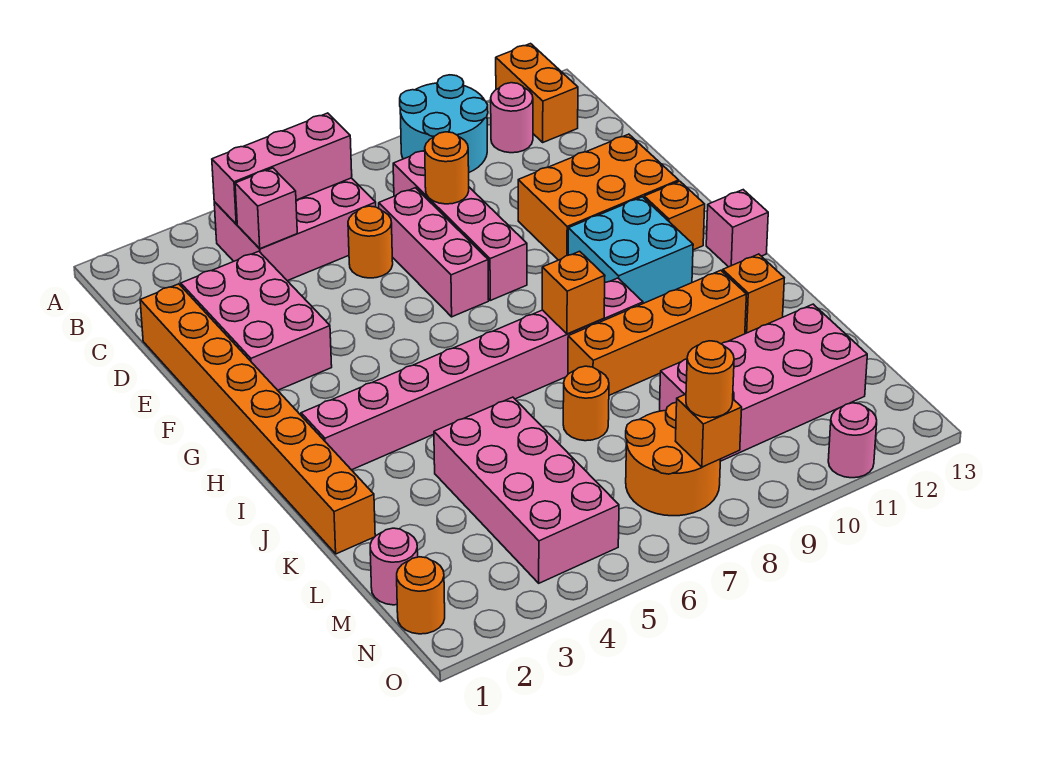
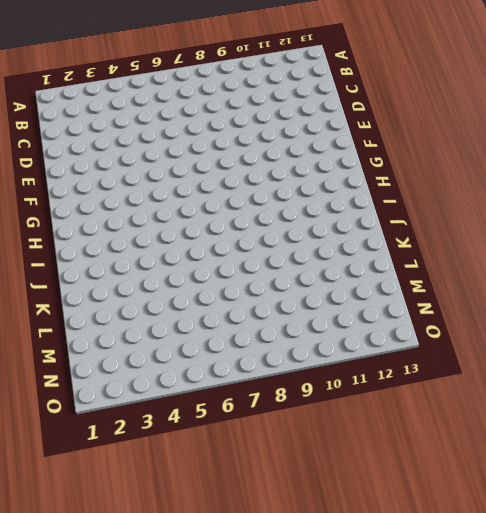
none -> cyan round brick A9:B10 level 1
none -> orange brick A12:B12 level 1
none -> pink brick B4:C6 level 1

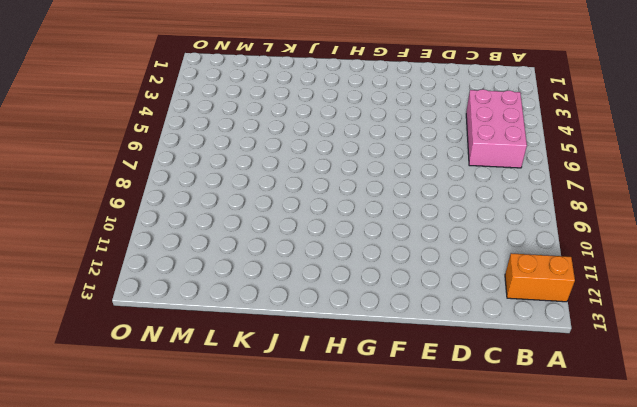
none -> cyan round brick A9:B10 level 1
none -> pink round brick B11 level 1
none -> pink brick C8:F8 level 1

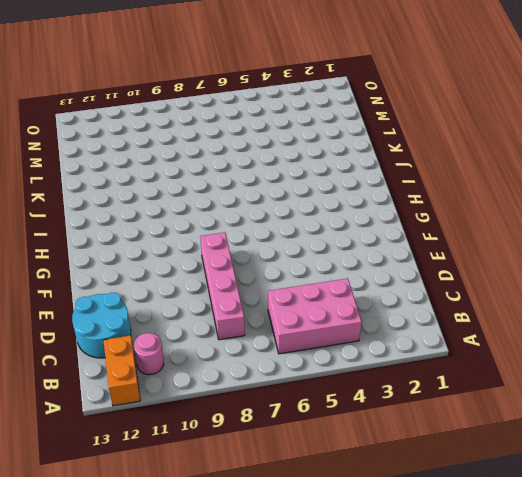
cyan round brick C12:D13 level 1 -> cyan round brick A9:B10 level 1
none -> orange brick D1:K1 level 1
none -> pink brick D2:F3 level 1
none -> orange round brick D6 level 1

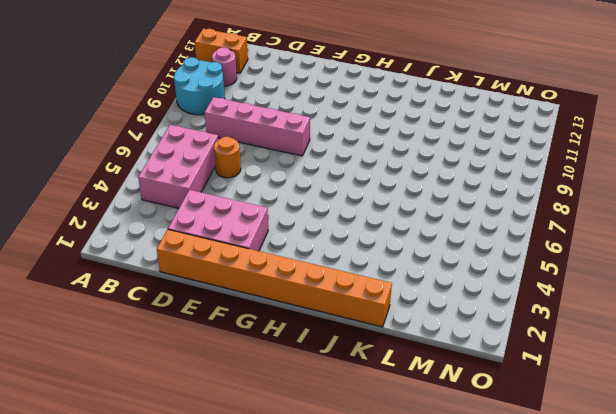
none -> pink brick D7:F7 level 1
none -> orange brick E10:F12 level 1
none -> cyan brick G10:H11 level 1

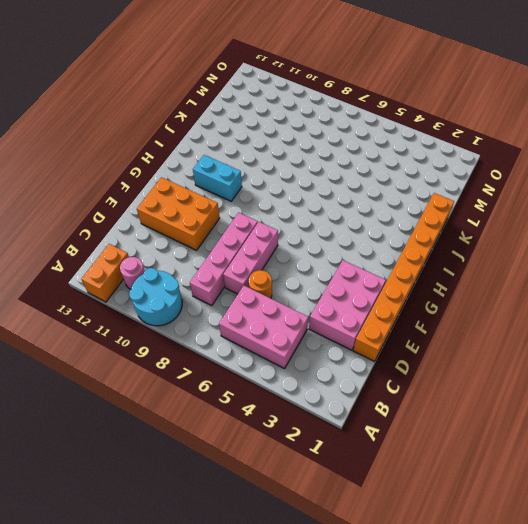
cyan brick H10:H11 level 1 -> cyan brick G10:H11 level 1
none -> orange brick G12 level 1
none -> pink brick H13 level 1
none -> pink brick I2:I9 level 1

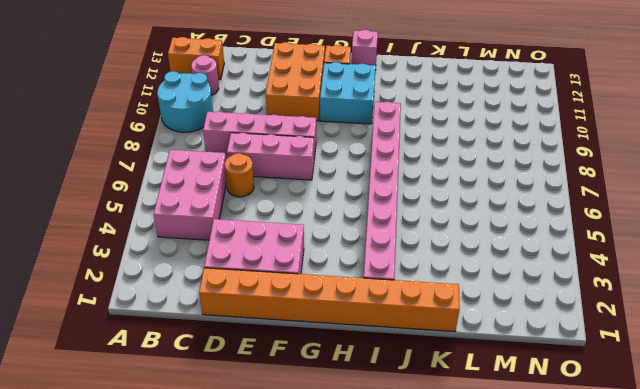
none -> orange brick J8:J11 level 1
none -> orange brick J12 level 1
none -> pink brick K4:N5 level 1

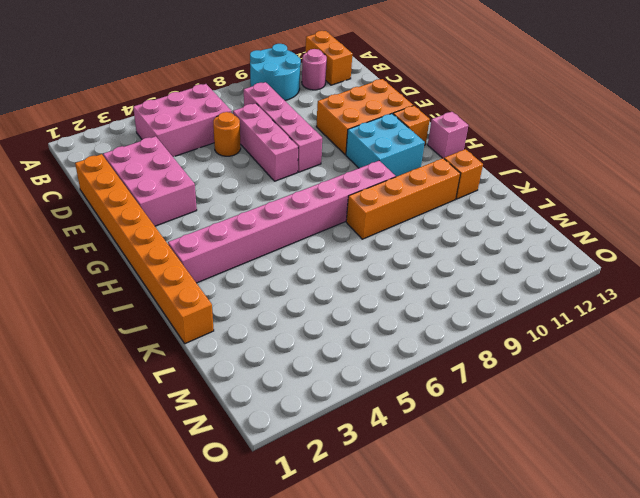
none -> pink brick K4:N5 level 1
none -> orange round brick K7 level 1
none -> pink brick L9:M12 level 1

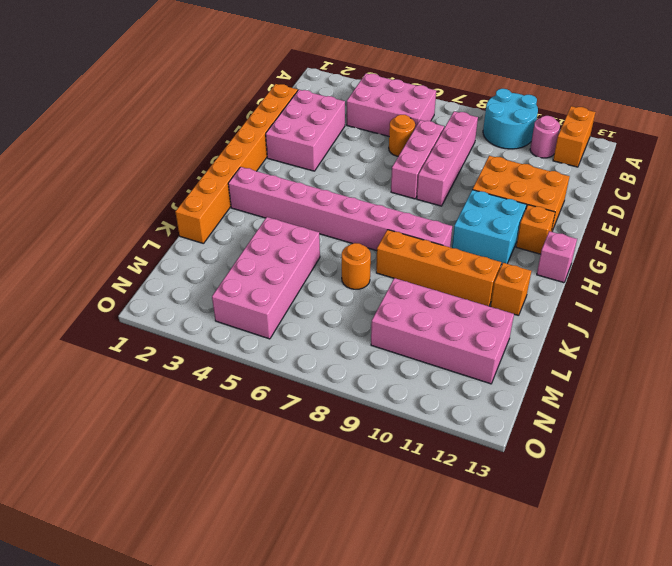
none -> pink round brick M1 level 1
none -> orange round brick M7:N8 level 1
none -> orange round brick N1 level 1

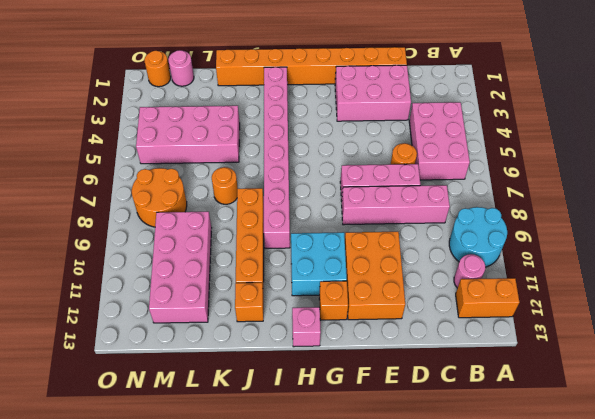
none -> pink round brick O11 level 1
none -> pink brick B4:B6 level 2
none -> pink brick C4 level 2

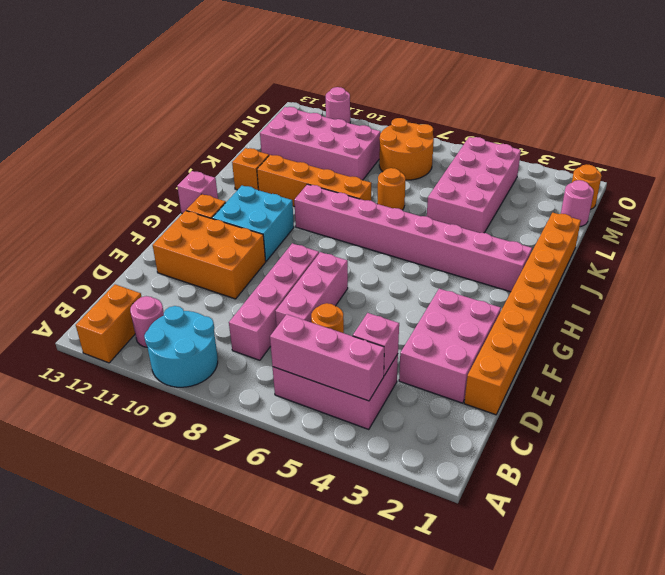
none -> orange round brick D8 level 2
none -> orange brick I8 level 2
none -> orange brick N8 level 2

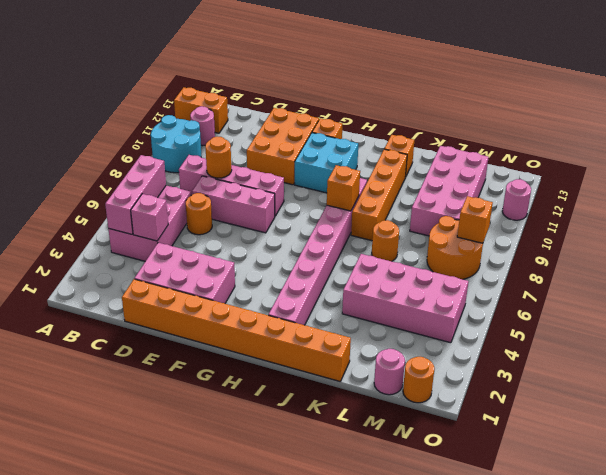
none -> pink brick H13 level 1
none -> orange round brick N8 level 3

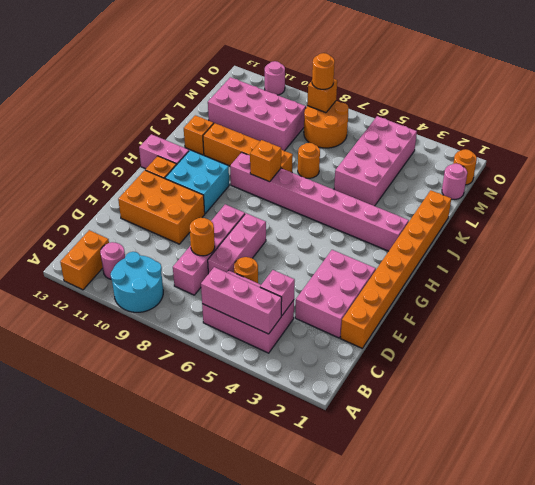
pink brick H12:H13 level 1 -> pink brick H13 level 1

